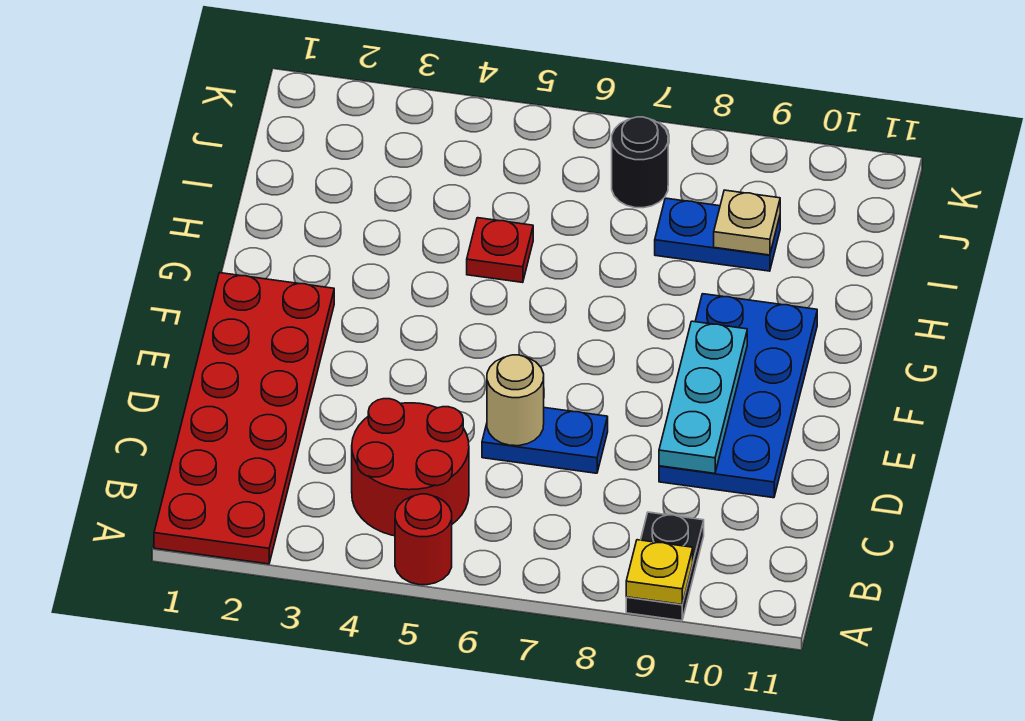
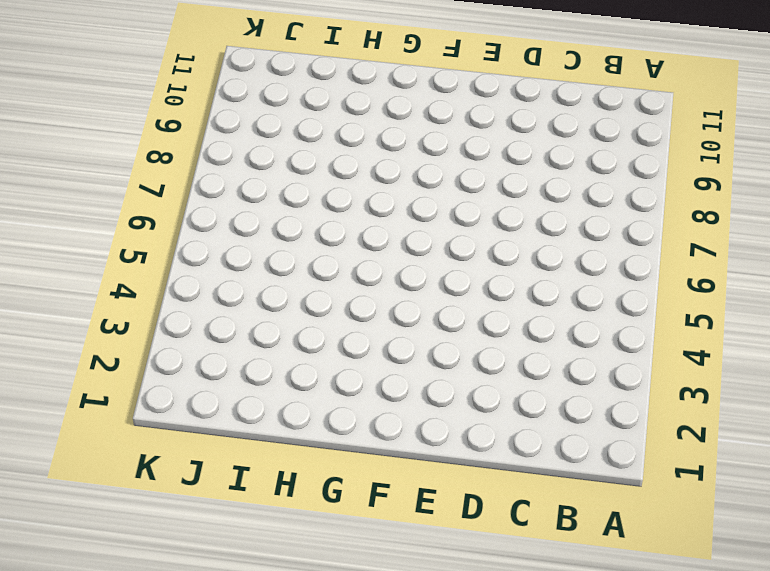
none -> red plate A1:F2 level 1
none -> red round brick A5 level 1
none -> black plate A9:B9 level 1

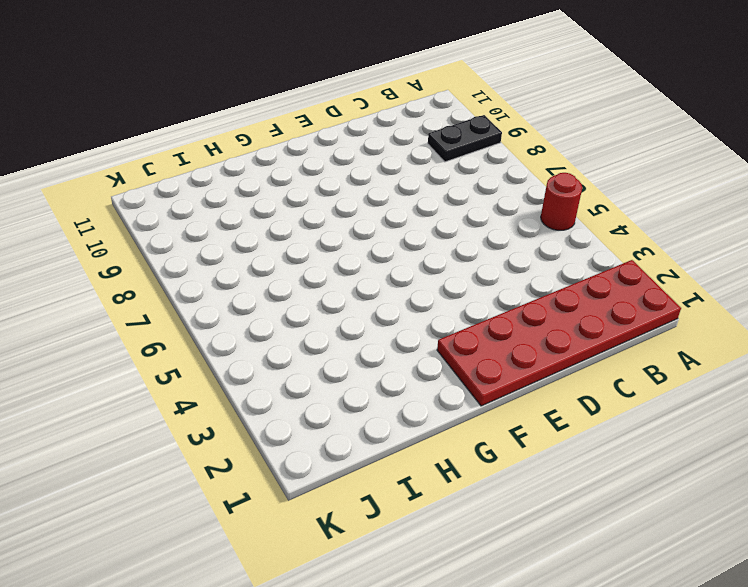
none -> red round brick B4:C5 level 1
none -> blue plate D6:D7 level 1
none -> blue plate D9:G10 level 1

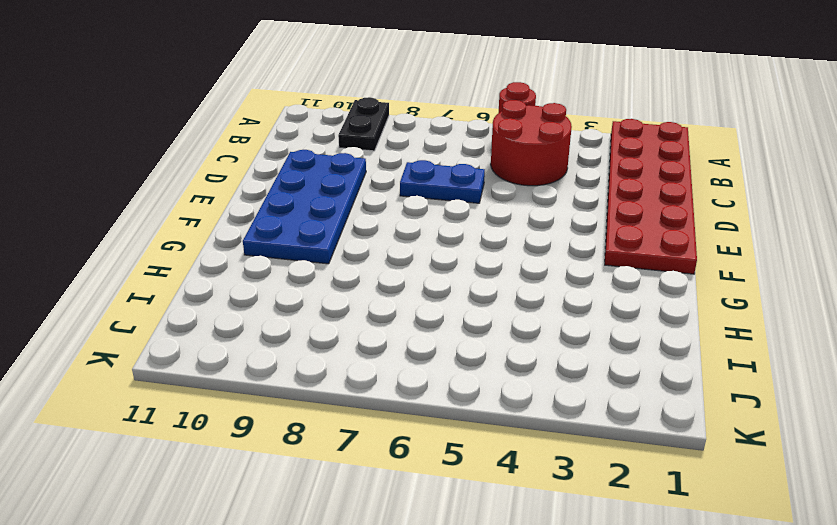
none -> red plate H5 level 1
none -> blue plate I8:I9 level 1
none -> black round brick J7 level 1

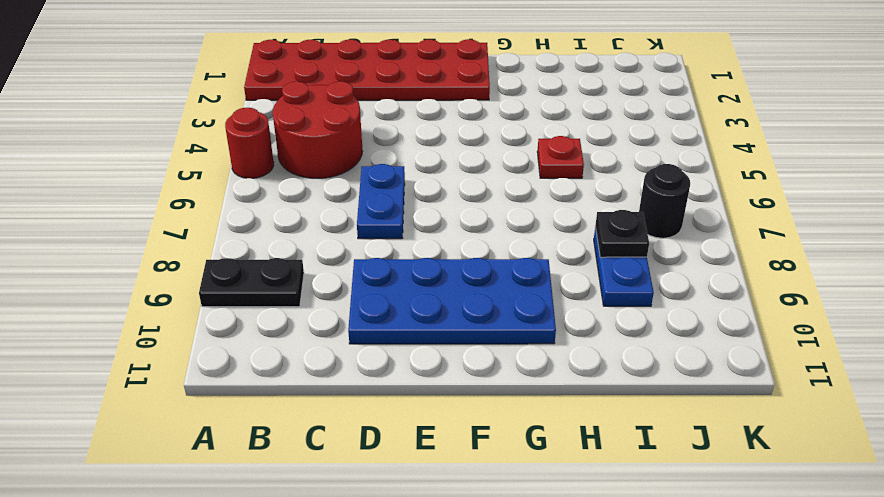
black plate I8 level 2 -> none
none -> yellow plate A9 level 2
none -> tan round brick D6 level 2
none -> cyan plate D9:F9 level 2

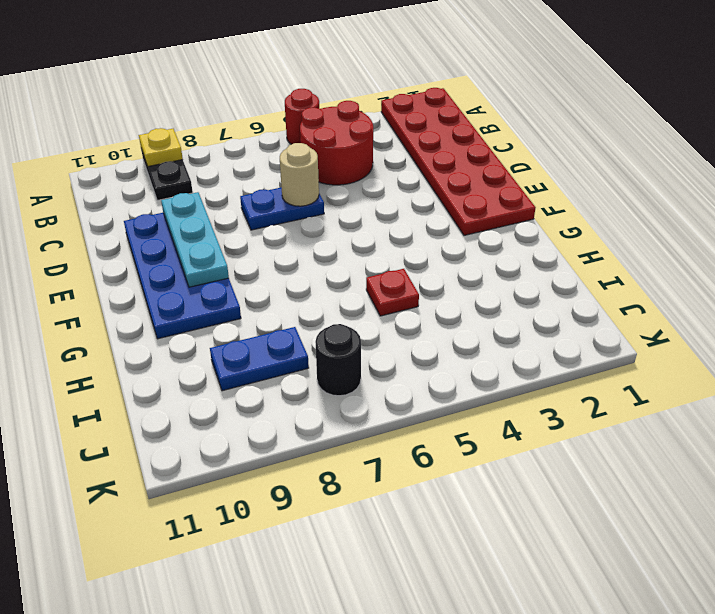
none -> tan plate I9 level 2

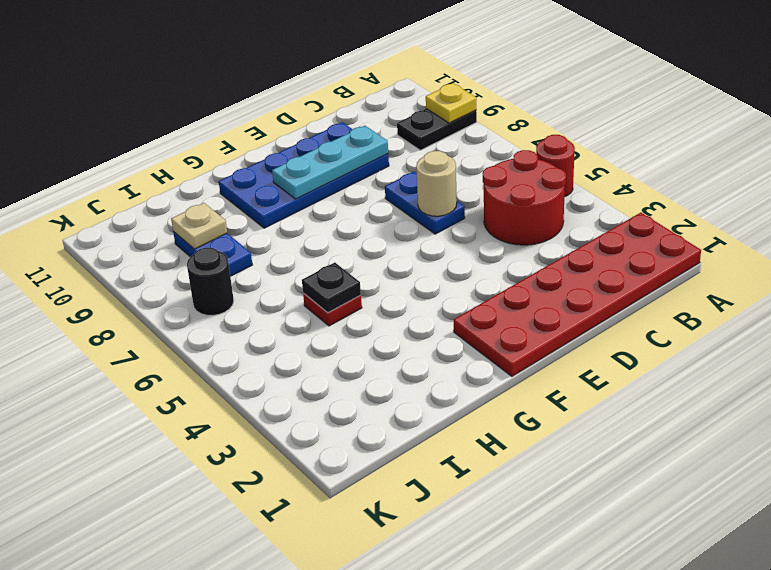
black plate H5 level 2 -> none

